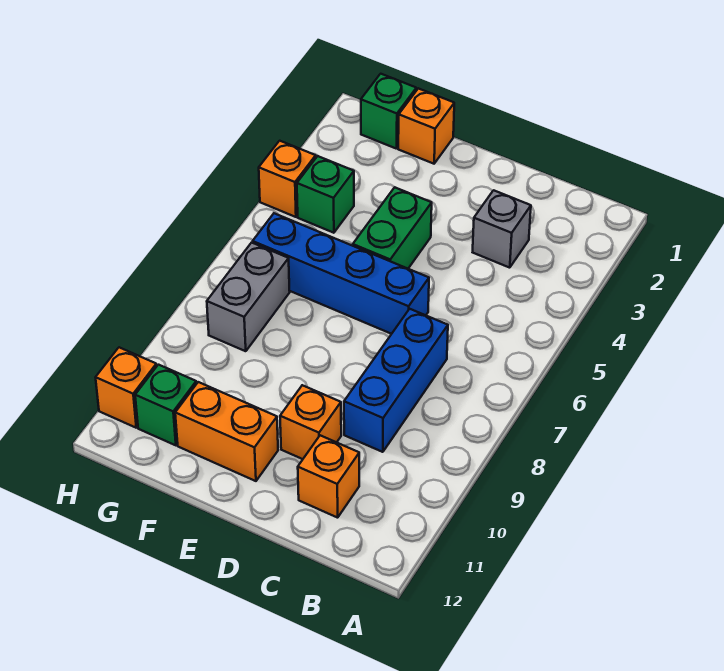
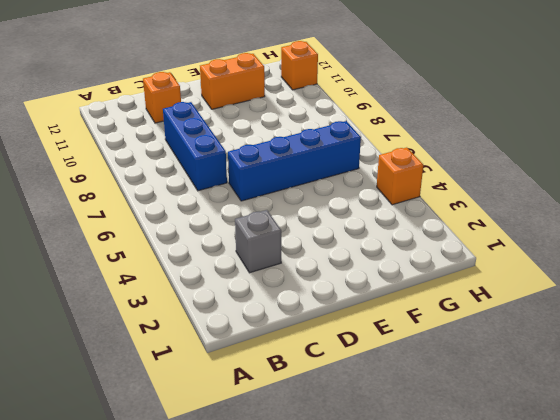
none -> orange brick D10 level 1
none -> green brick E4:E5 level 1
none -> orange brick F1 level 1

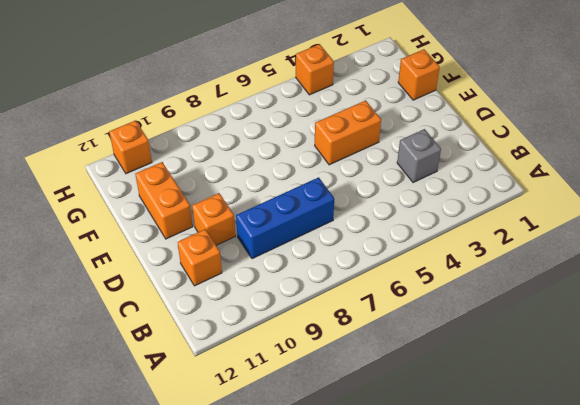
orange brick E4:E5 level 1 -> green brick E4:E5 level 1
none -> blue brick D6:G6 level 1
none -> green brick G1 level 1
none -> green brick G4 level 1

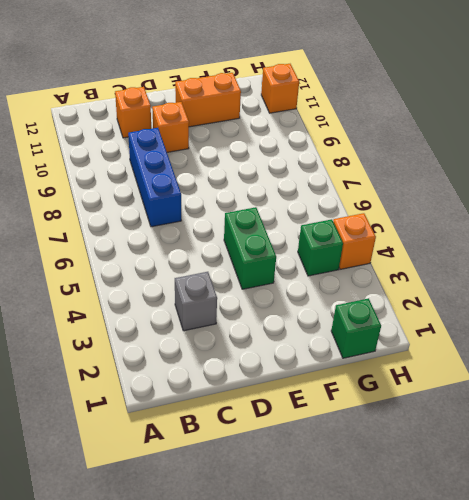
none -> blue brick D6:G6 level 1
none -> orange brick F1 level 1
none -> grey brick G7:G8 level 1

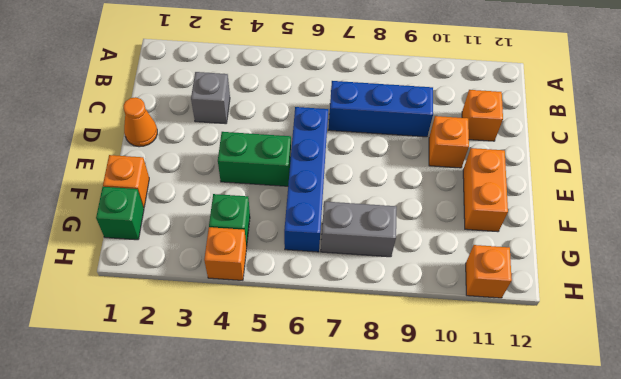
orange cone D1 level 1 -> none
none -> green brick G11 level 1

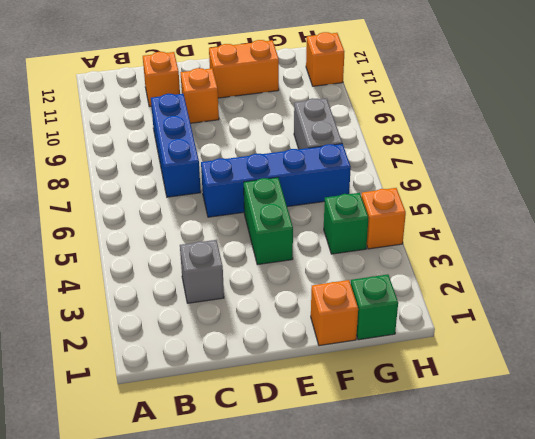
none -> green brick G11 level 1

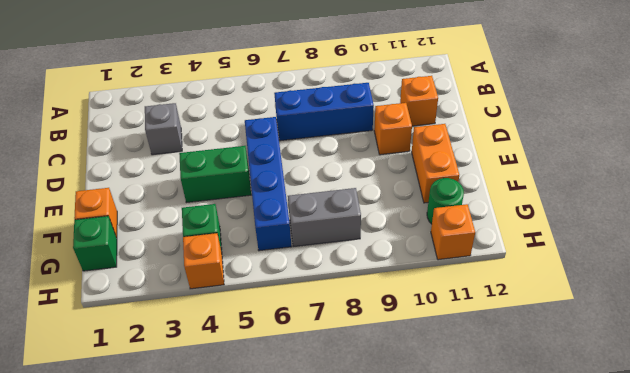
green round brick G11 level 1 -> green brick G11 level 1

